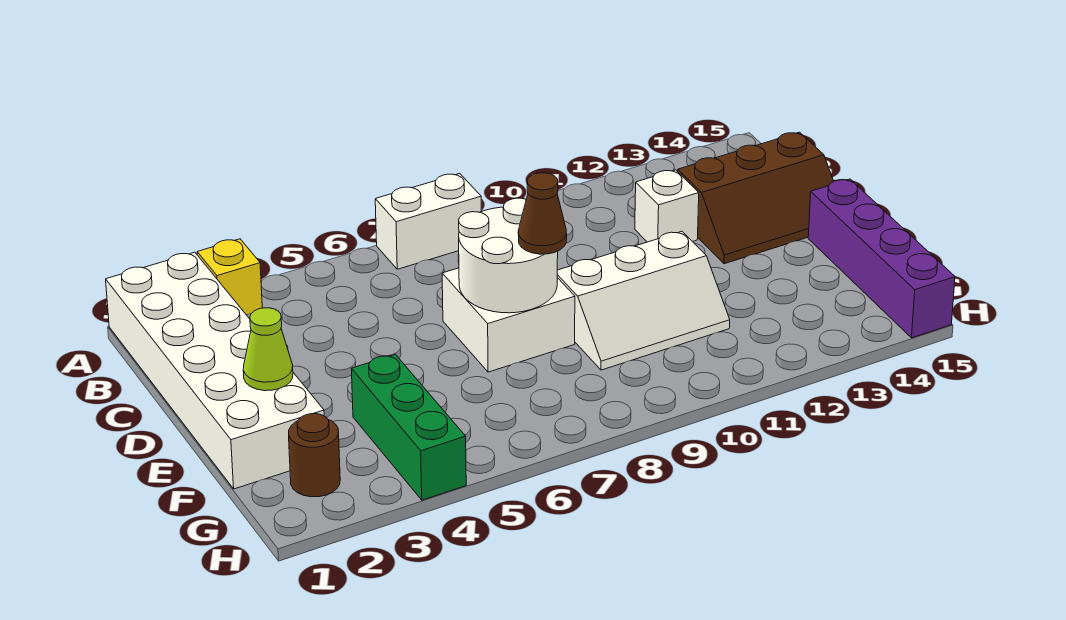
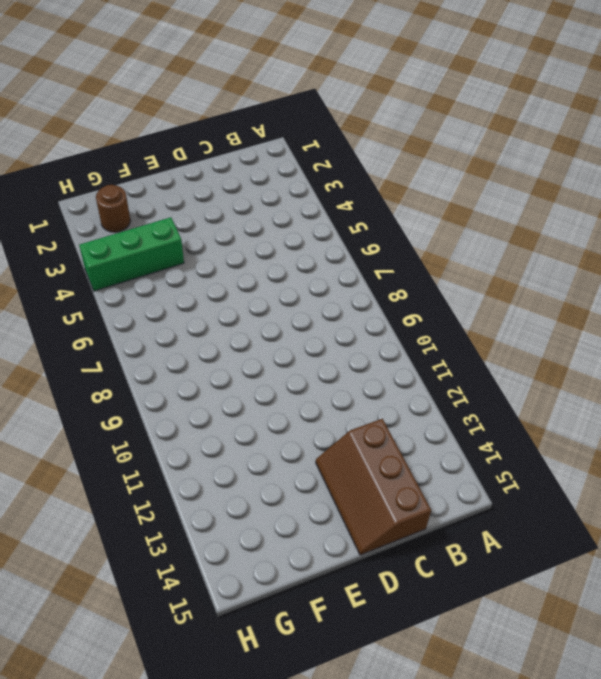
none -> white brick A1:F2 level 1
none -> yellow brick A3 level 1
none -> white brick A7:A8 level 1

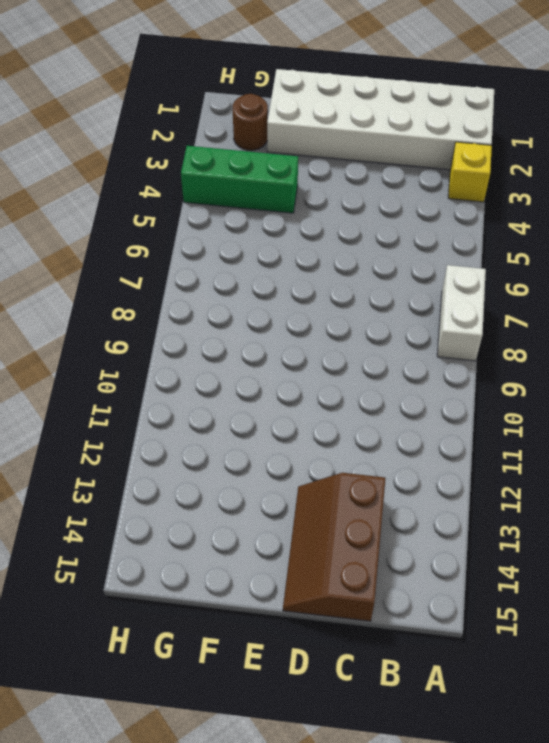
none -> white brick C12 level 1
none -> white brick D7:E8 level 1
none -> white slope E9:F11 level 1 top E

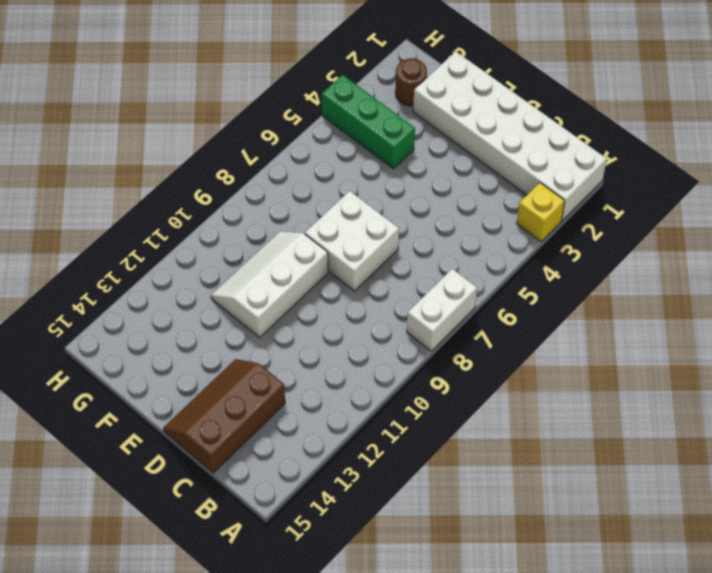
none -> white brick C12 level 1
none -> purple brick E15:H15 level 1
none -> white round brick D7:E8 level 2

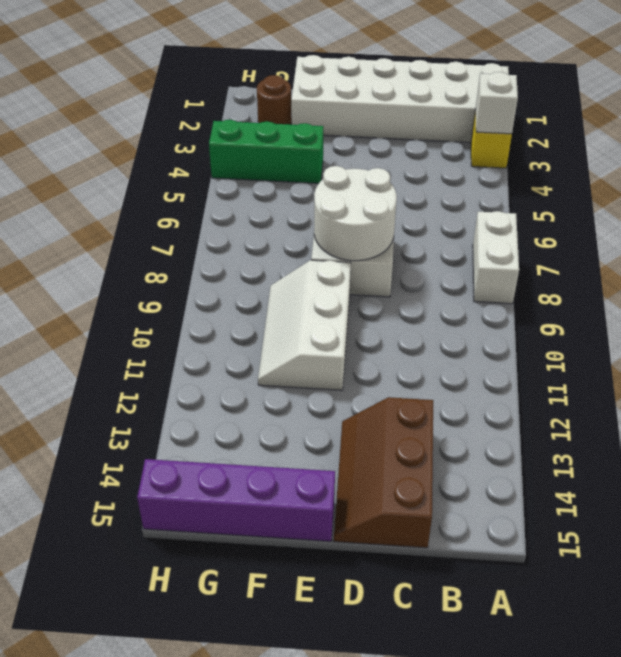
white brick A3 level 2 -> white brick C12 level 1
none -> lime cone E2 level 2
none -> brown cone E8 level 3

